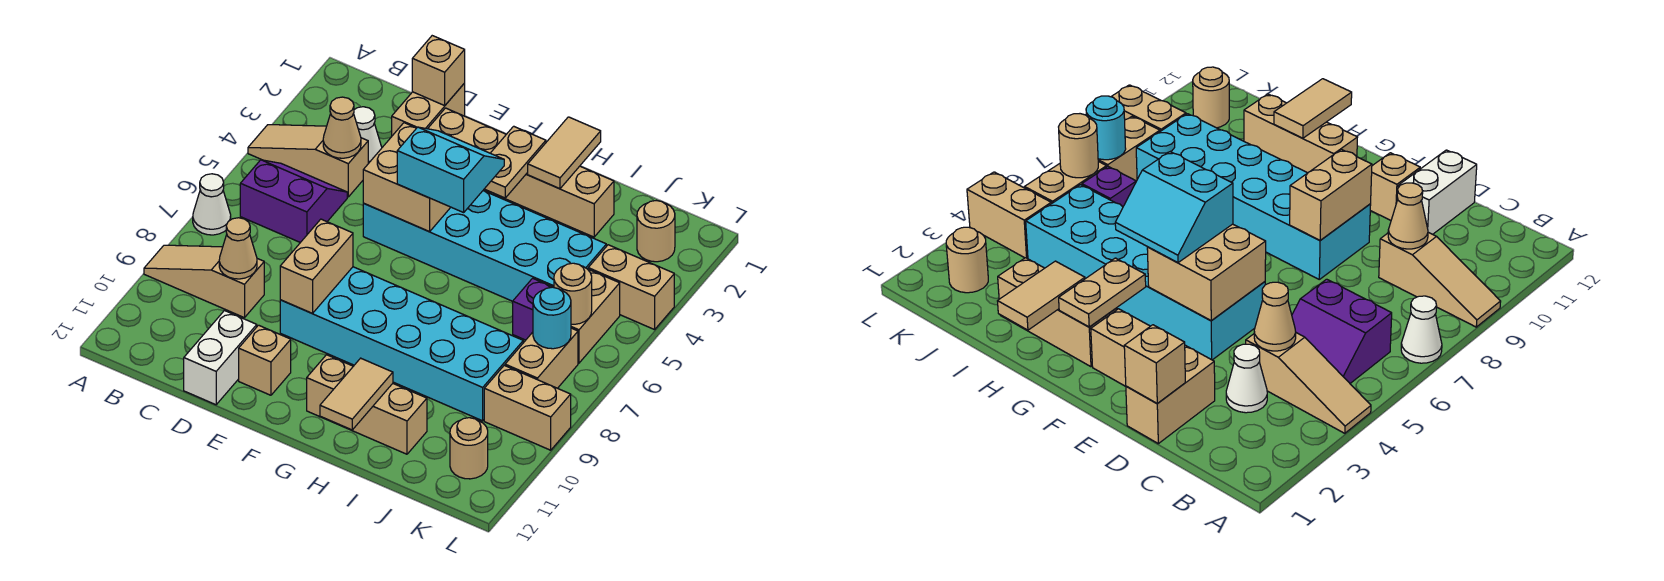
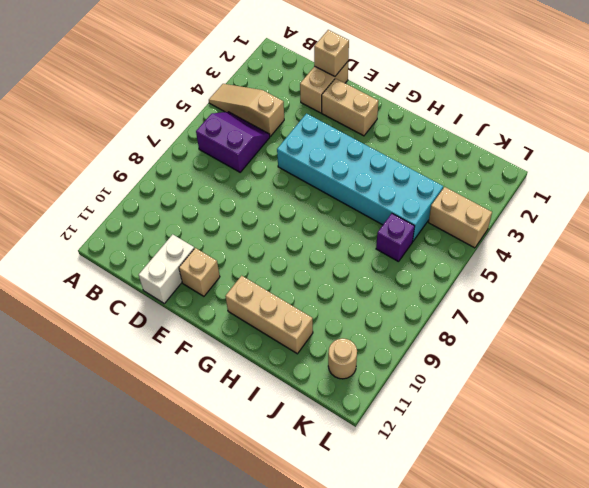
none -> white cone A7 level 1
none -> tan slope A9:C9 level 1 top C
none -> white cone C3 level 1
none -> cyan brick E8:J9 level 1

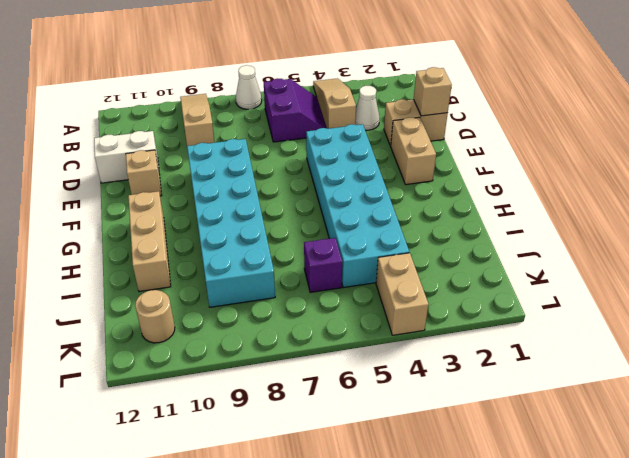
none -> tan brick G2:I2 level 1
none -> tan round brick K2 level 1
none -> tan brick K5:K6 level 1
none -> tan brick K7:K8 level 1

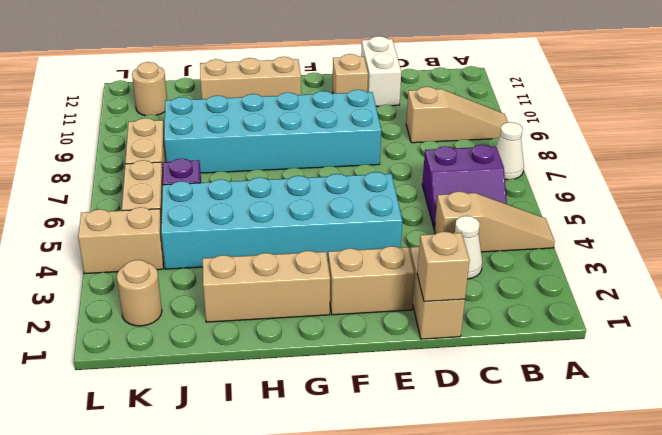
none -> tan brick K9:L9 level 1
none -> tan cone C4 level 2
none -> tan cone C9 level 2
none -> tan brick E4:F5 level 2

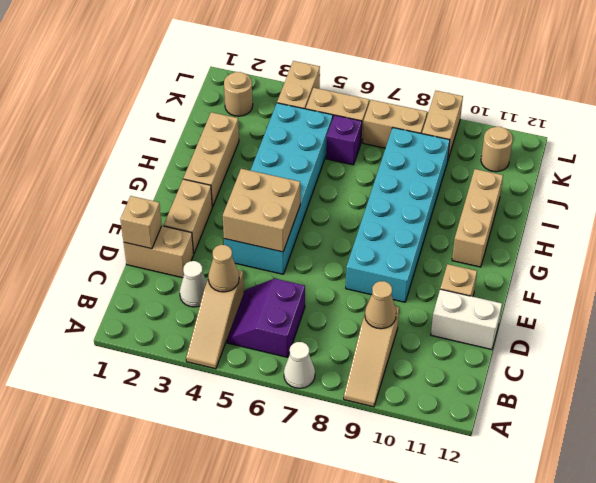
none -> tan brick E8:E9 level 2
none -> tan plate G2:G3 level 2
none -> tan tile H1:H2 level 2
none -> tan tile H11:H12 level 2

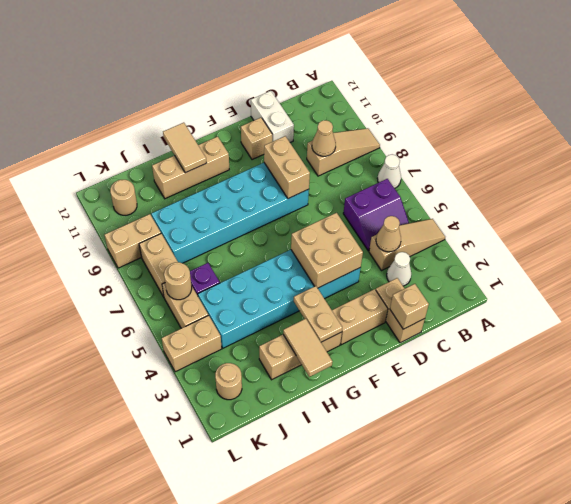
none -> cyan round brick K7 level 2
none -> cyan slope F4:G5 level 3 top 5

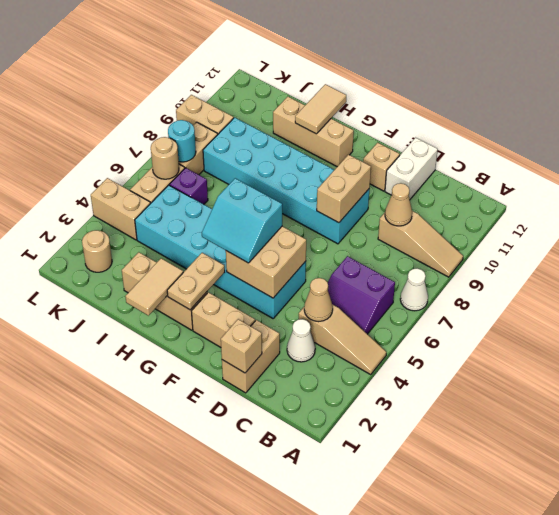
none -> tan round brick K11 level 1

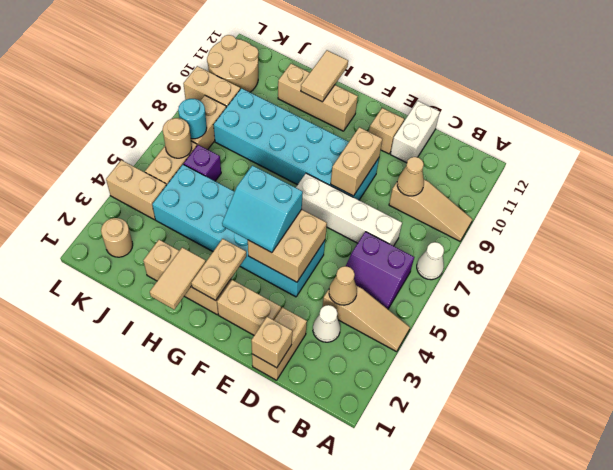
white brick C7:F7 level 1 -> none
tan round brick K10:L11 level 1 -> tan round brick K11 level 1

